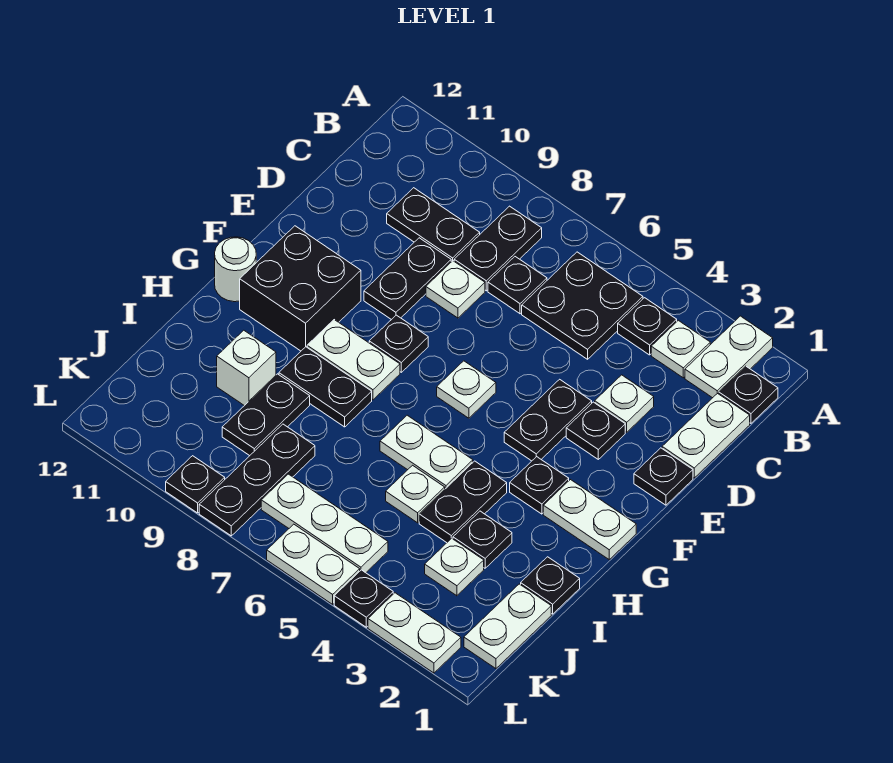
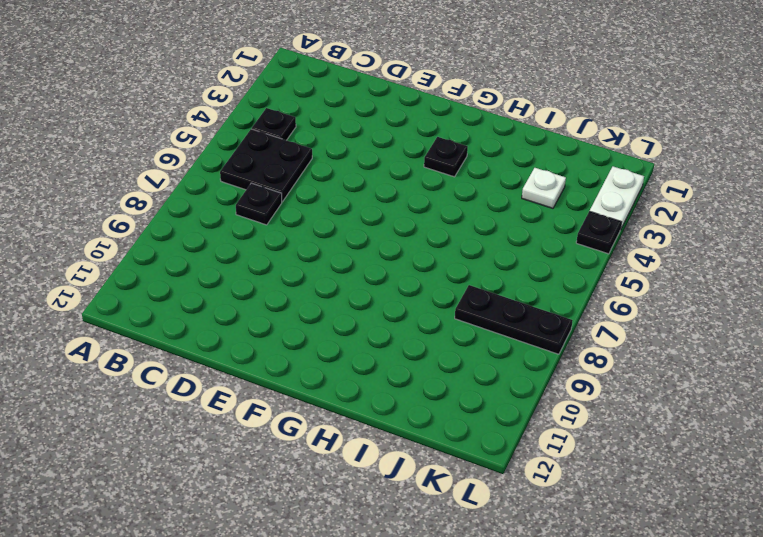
none -> white plate A2:B2 level 1
none -> black plate B1 level 1
none -> white plate B3 level 1
none -> black plate B8:C8 level 1

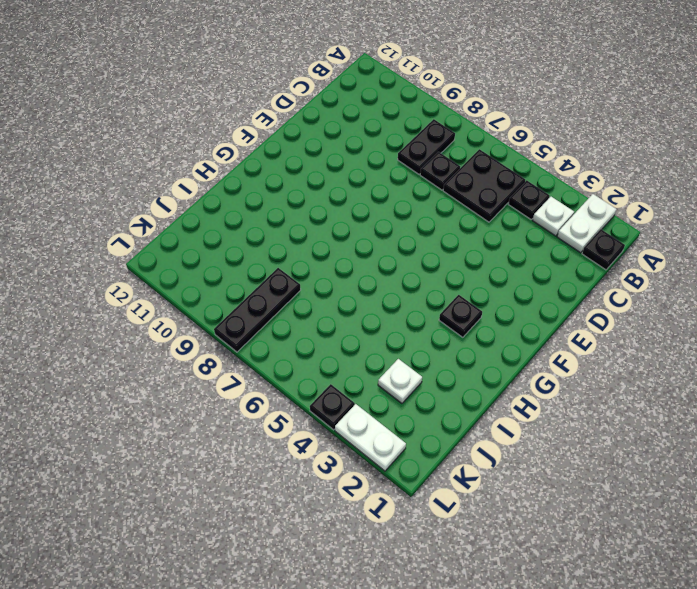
none -> white plate C1:D1 level 1
none -> black plate C9:C10 level 1
none -> white plate D3 level 1
none -> white plate D8 level 1

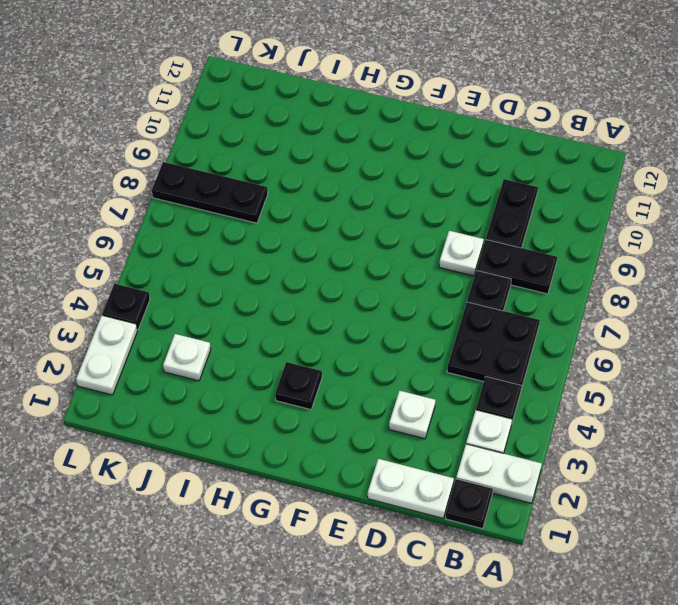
none -> black plate D9:E9 level 1
none -> black plate E1 level 1
none -> black plate E3 level 1
none -> black plate E4:F4 level 1

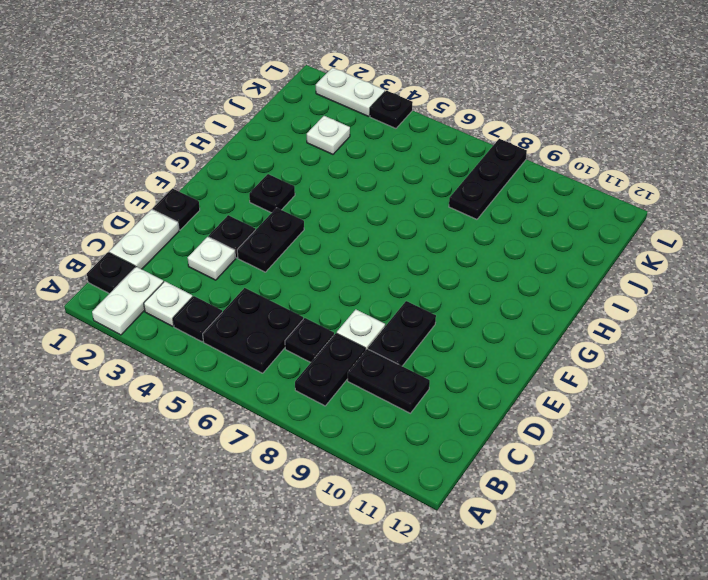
none -> white plate F6 level 1
none -> black plate F8 level 1
none -> black brick F10:G11 level 1
none -> white plate G1:G2 level 1

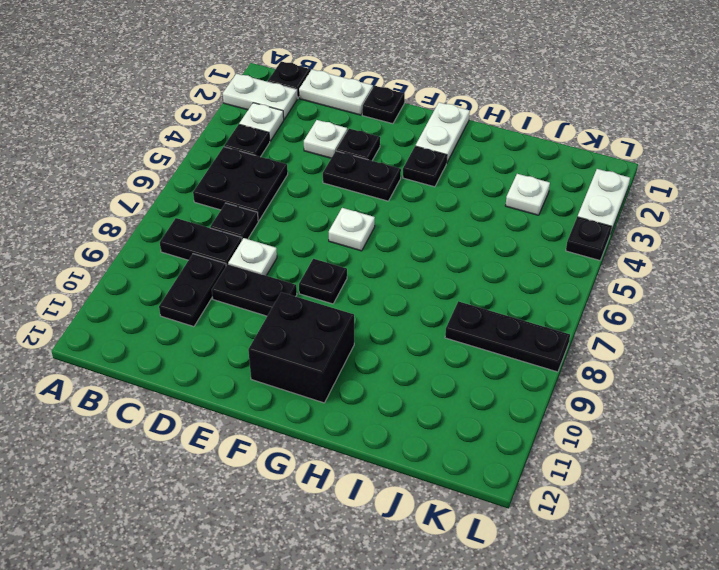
none -> white plate G8:G9 level 1
none -> white round brick G12 level 1
none -> black plate H4:I4 level 1
none -> white plate H5:H6 level 1

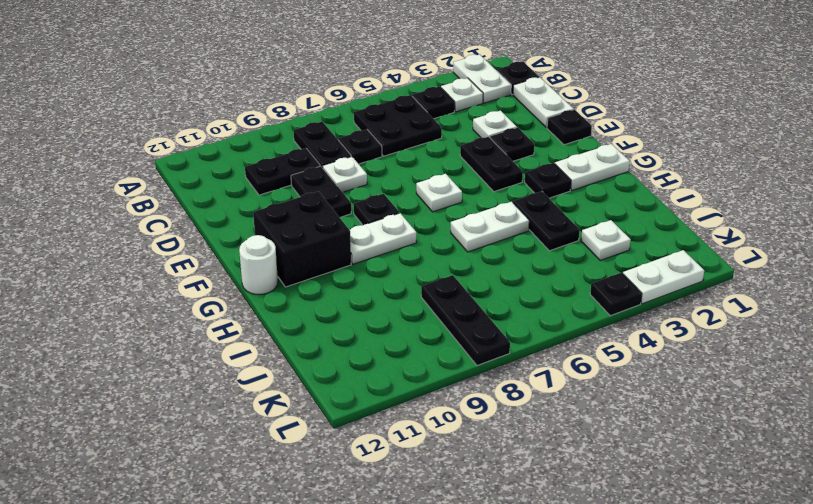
none -> black plate H8:H9 level 1
none -> black plate I1 level 1
none -> black plate I3 level 1
none -> white plate I5 level 1

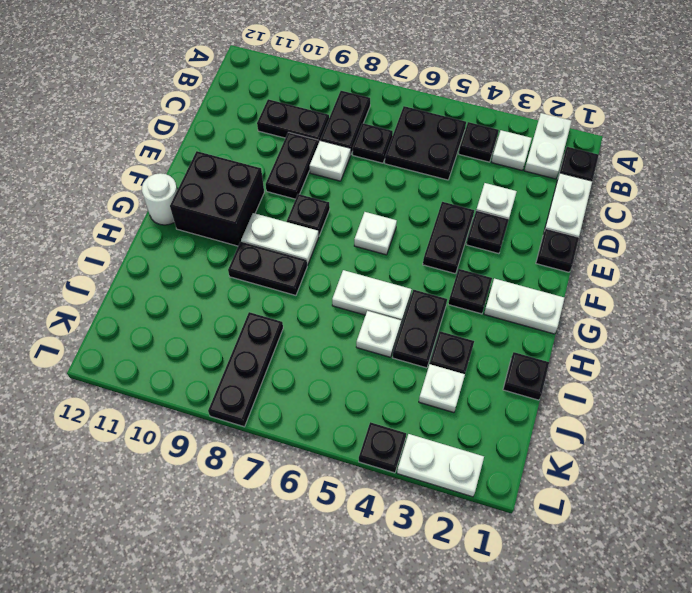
none -> black plate I9:J9 level 1
none -> white brick I10 level 1
none -> white plate J1:K1 level 1
none -> white plate K5:K7 level 1

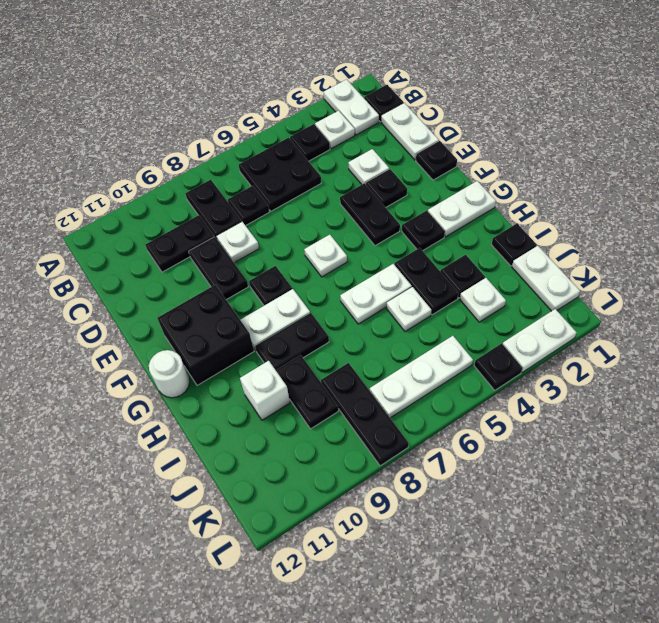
none -> white plate L5:L6 level 1
none -> black plate L9 level 1

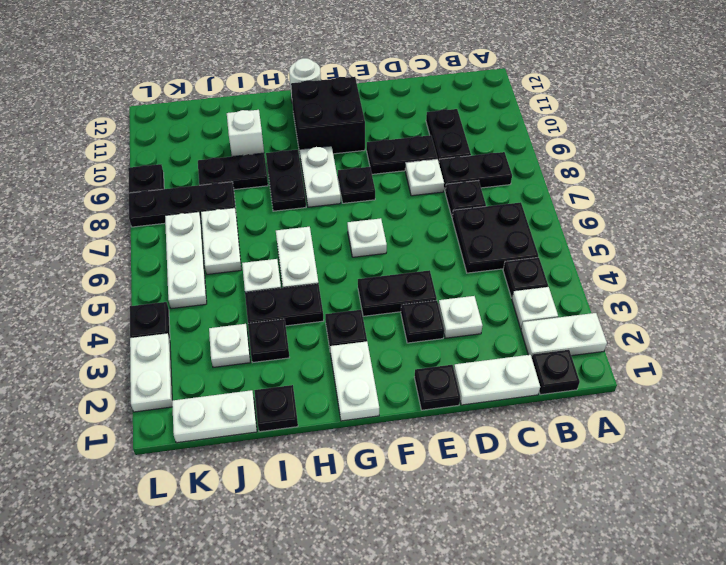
white plate J6:J7 level 1 -> white plate L5:L6 level 1

